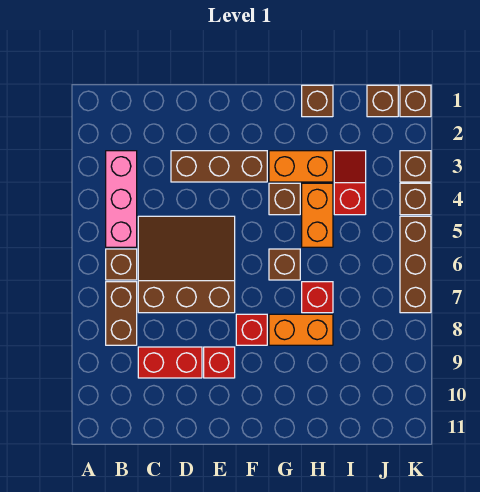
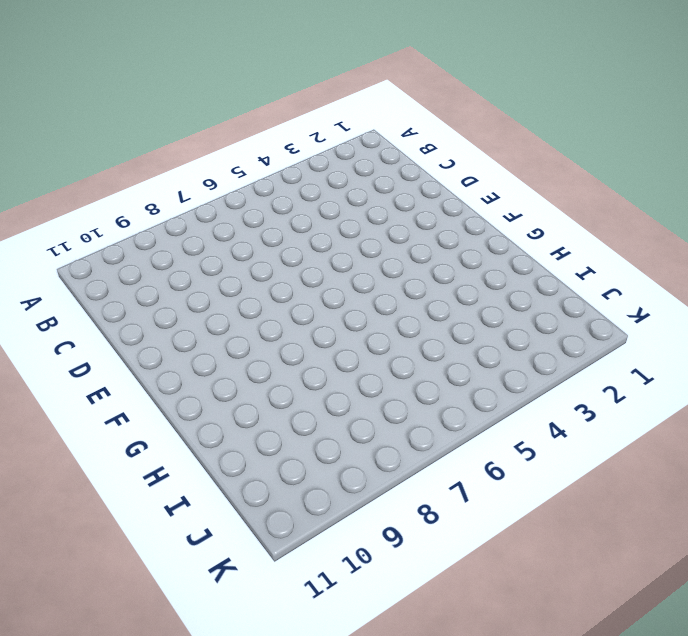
none -> pink brick B3:B5 level 1
none -> brown brick B6 level 1
none -> brown brick B7:B8 level 1

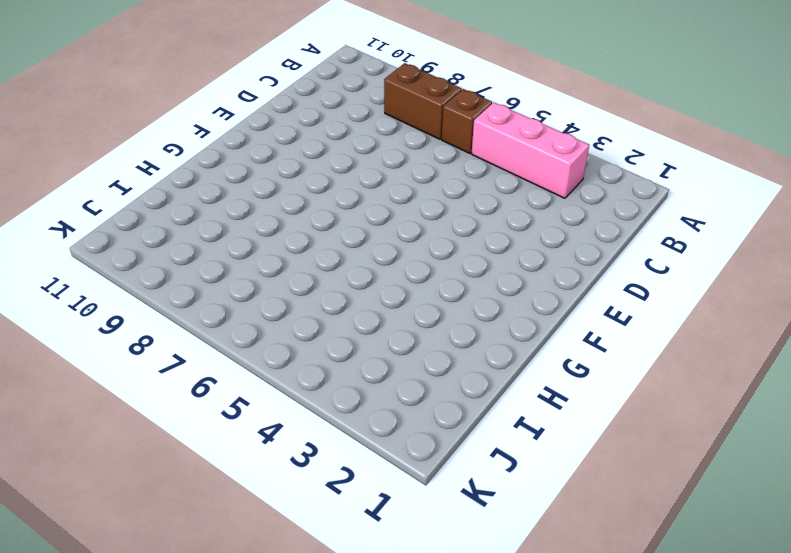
none -> brown slope C5:E7 level 1 top 7
none -> red brick C9:D9 level 1
none -> brown brick D3:F3 level 1

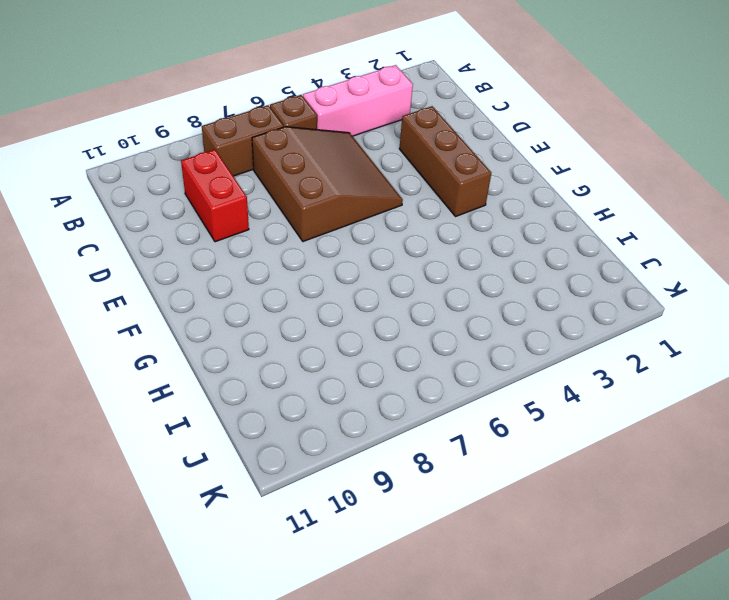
none -> red brick E9 level 1
none -> red brick F8 level 1
none -> orange brick G3:H3 level 1

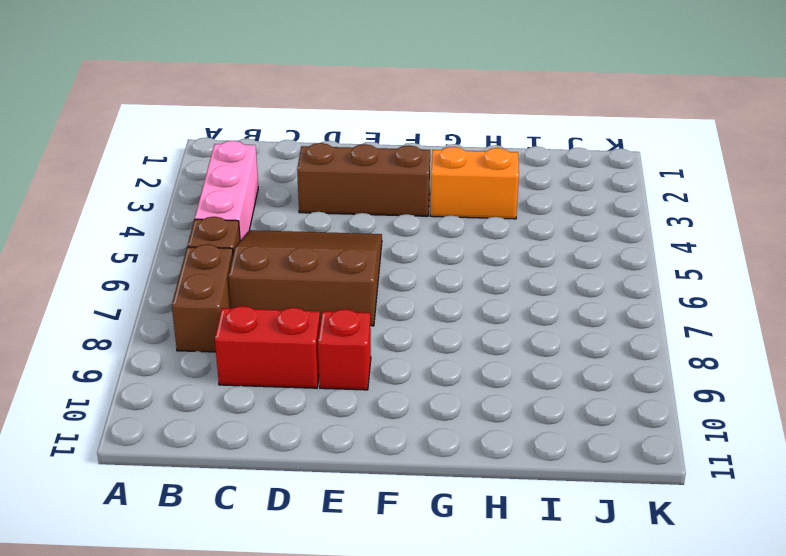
none -> red brick F8 level 1
none -> brown brick G4 level 1
none -> brown brick G6 level 1

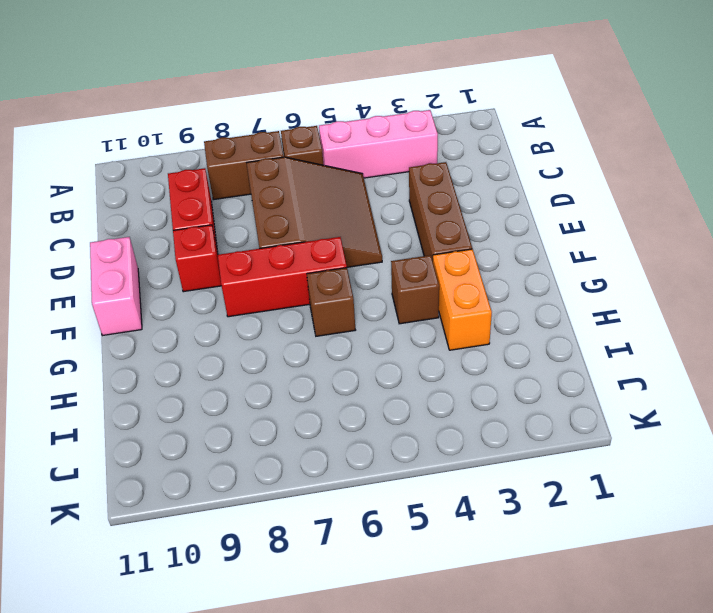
pink brick E11:F11 level 1 -> none
red brick F6:F8 level 1 -> red brick F8 level 1
none -> orange brick G8:H8 level 1
none -> brown brick H1 level 1
none -> orange brick H4:H5 level 1

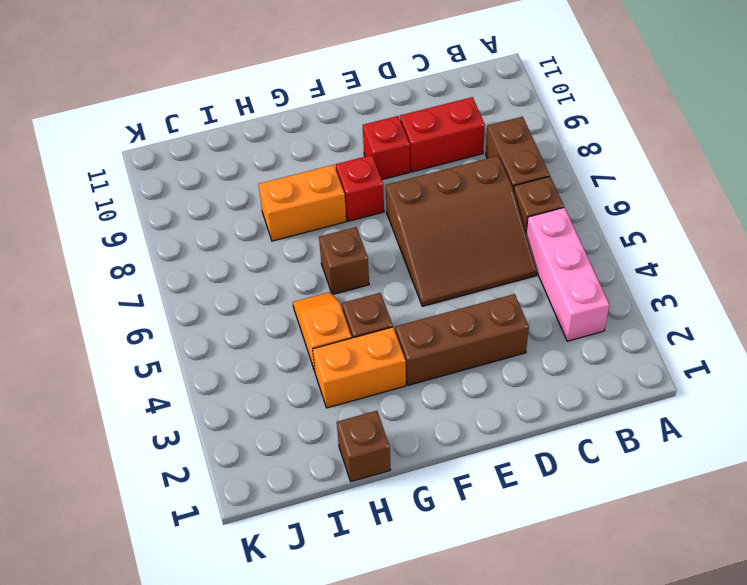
orange slope H4:H5 level 1 top 4 -> orange brick H4:H5 level 1
none -> red brick H7 level 1
none -> red slope I3:I4 level 1 top 4
none -> brown brick J1 level 1

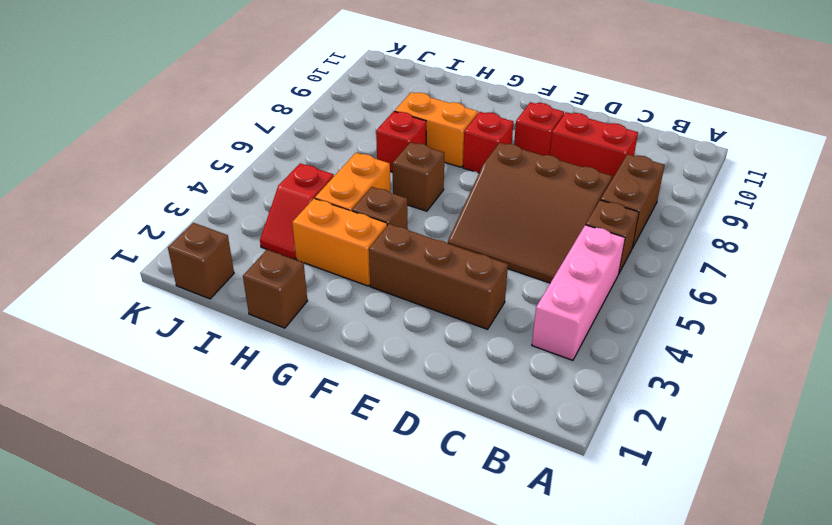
none -> brown brick K1 level 1
none -> brown brick K3 level 1
none -> brown brick K4 level 1

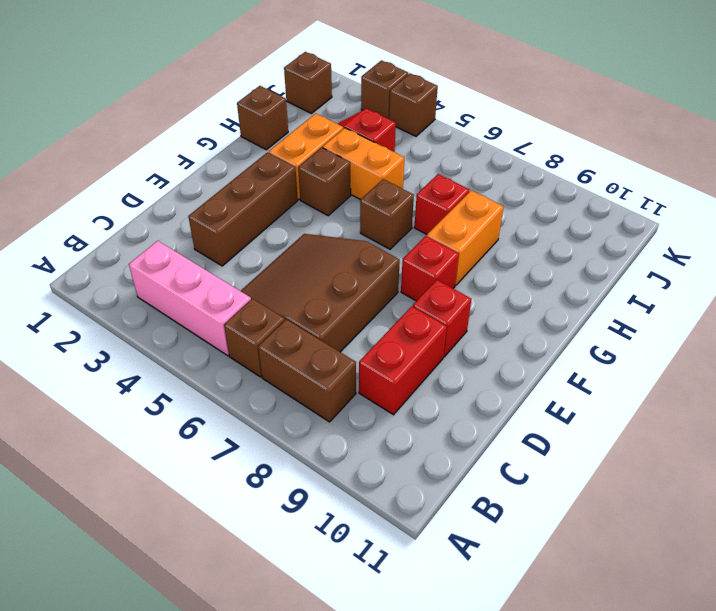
none -> brown brick K1 level 1
none -> brown brick K5:K7 level 1

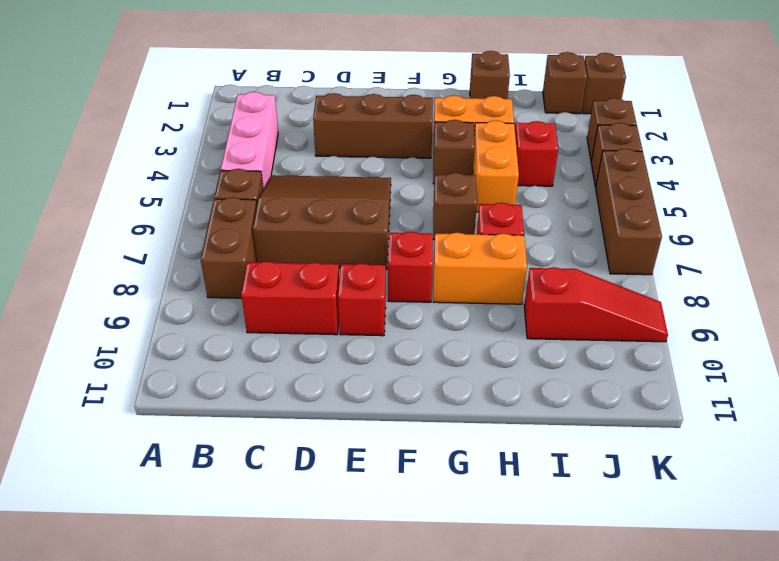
red slope I9:K9 level 1 top I -> none

